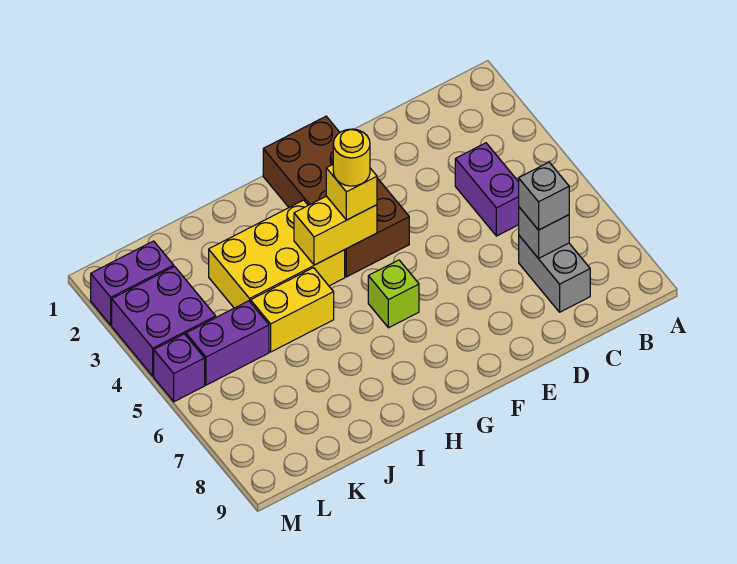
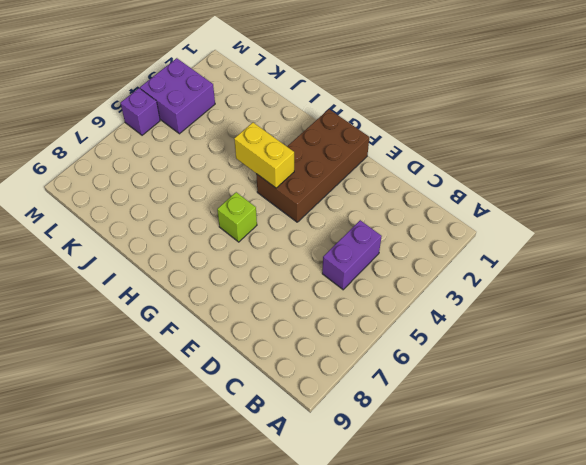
none -> grey brick C7:C8 level 1
none -> yellow brick H3:J4 level 1
none -> yellow brick I5:J5 level 1

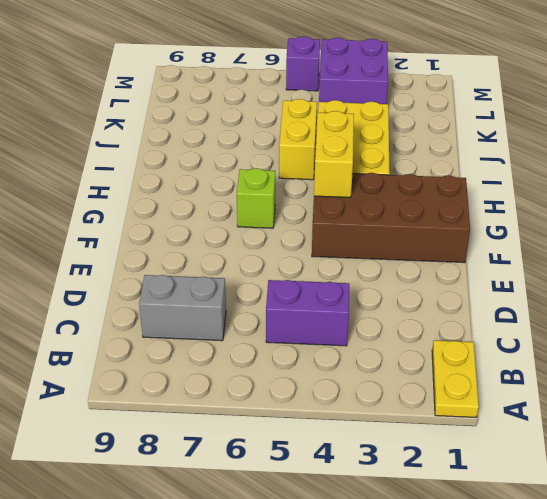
yellow plate A1:B1 level 1 -> none
none -> purple brick K5:L5 level 1
none -> purple brick L2:M2 level 1
none -> grey brick C7 level 2

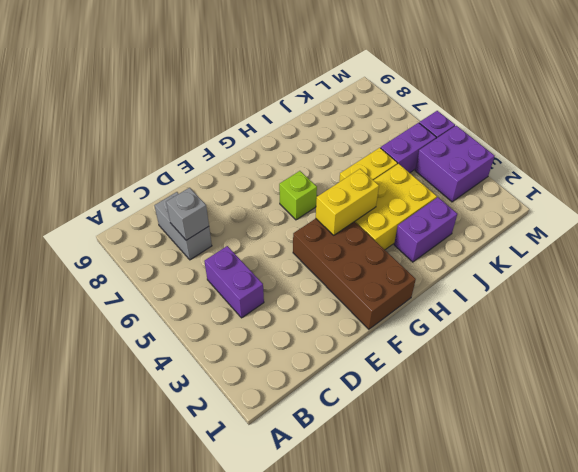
purple brick I2:J2 level 1 -> purple brick L2:M2 level 1
none -> grey brick C7 level 3
none -> yellow brick G4 level 3
none -> yellow round brick G4 level 4

